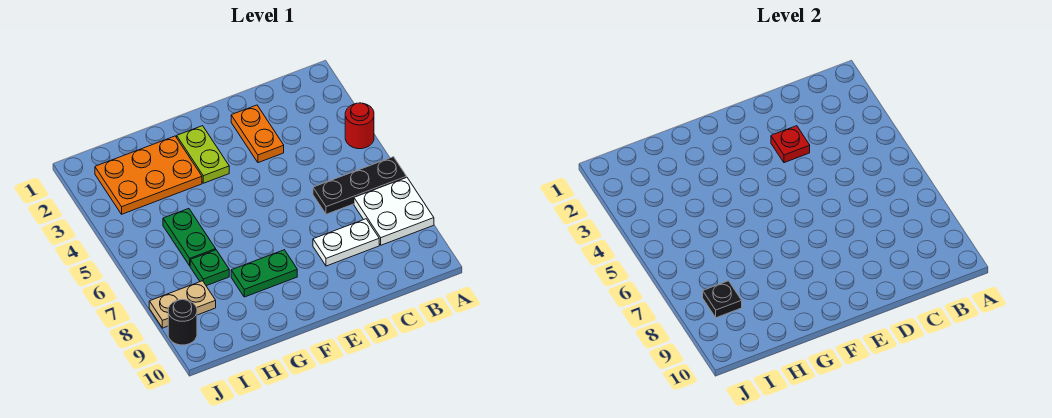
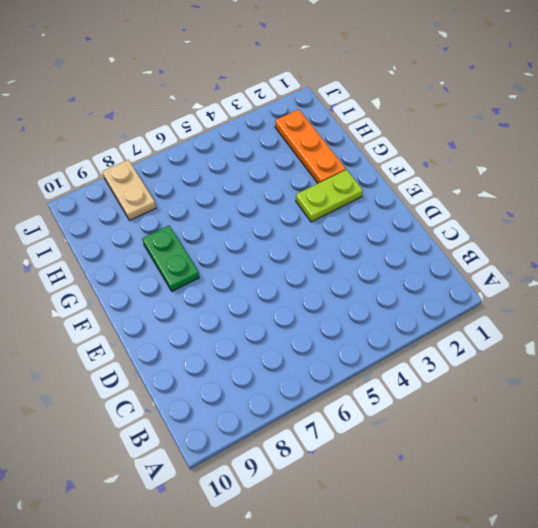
orange plate G2:I2 level 1 -> orange plate G2:I3 level 1
none -> red round brick A4 level 1
none -> black plate A6:C6 level 1
none -> white plate A7:B8 level 1

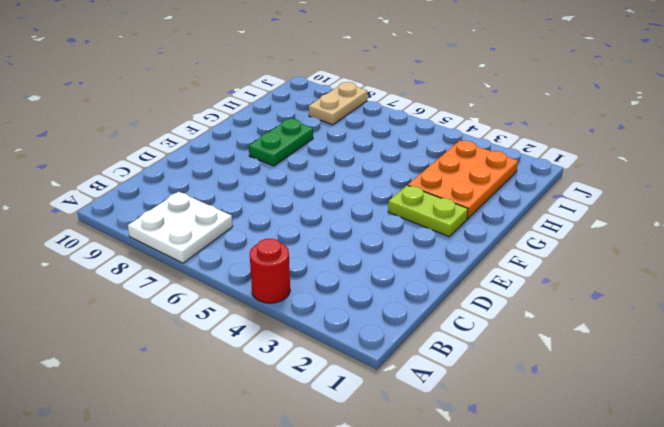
none -> black plate A6:C6 level 1
none -> white plate C8:D8 level 1
none -> orange plate D2:D3 level 1

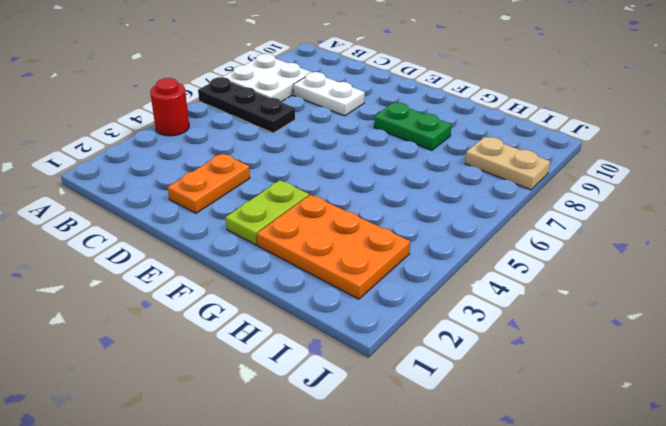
none -> green plate H5:H6 level 1
none -> green plate H7 level 1
none -> black round brick J9 level 1

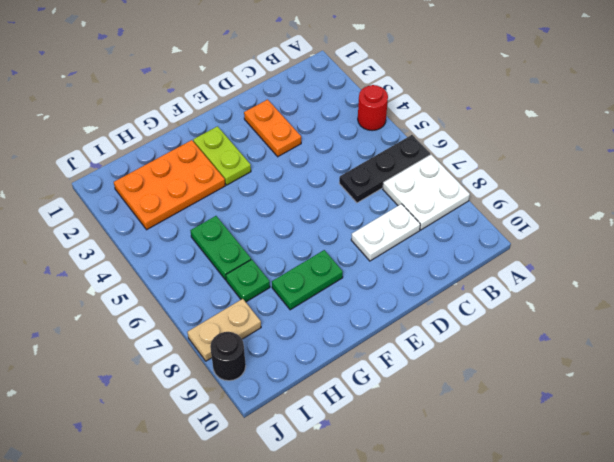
none -> red plate D3 level 2
none -> black plate I8 level 2

